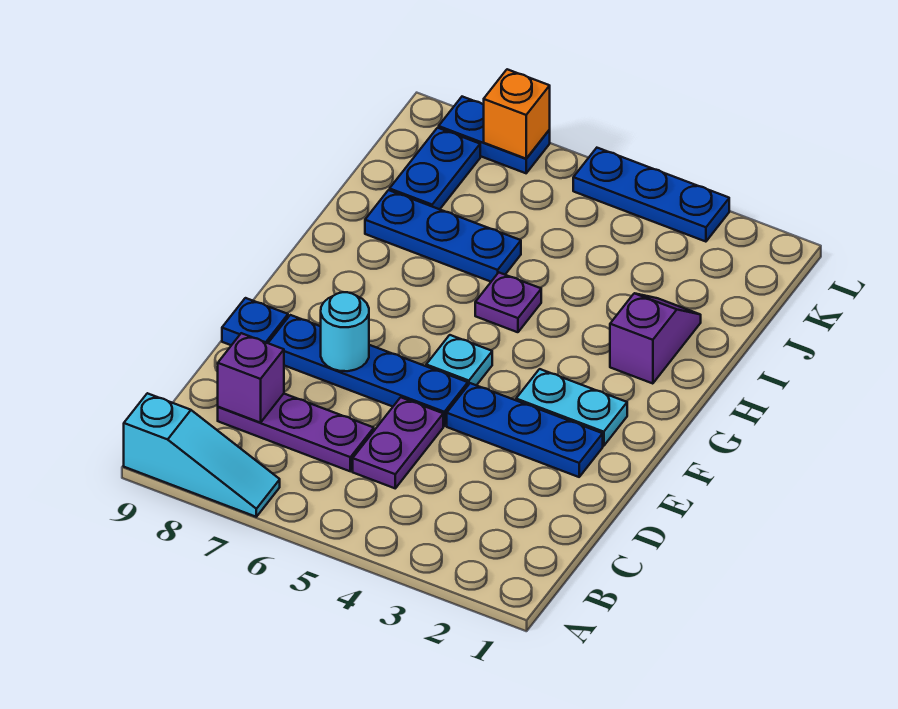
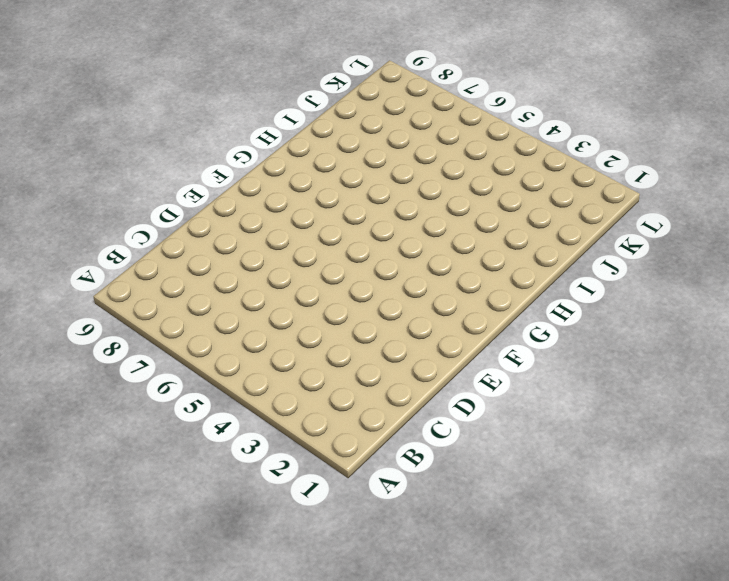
none -> cyan slope A7:A9 level 1 top 9
none -> purple plate C5:D5 level 1
none -> purple plate C6:C8 level 1

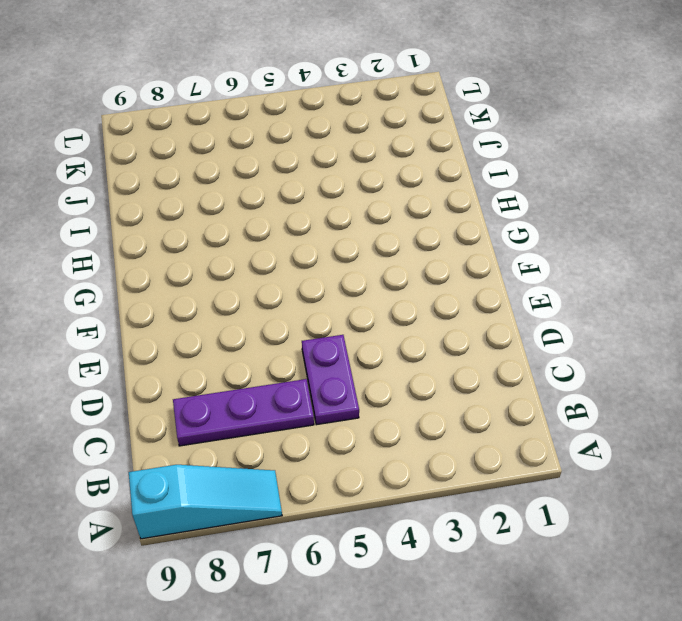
none -> blue plate E2:E4 level 1
none -> blue plate E5:E8 level 1
none -> blue plate E9 level 1

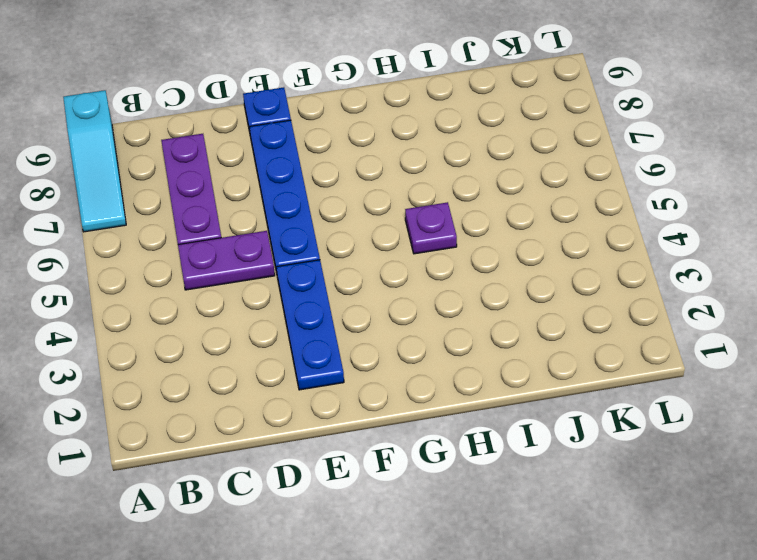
none -> cyan plate F2:F3 level 1
none -> cyan plate F5 level 1
none -> purple slope H2:I2 level 1 top H

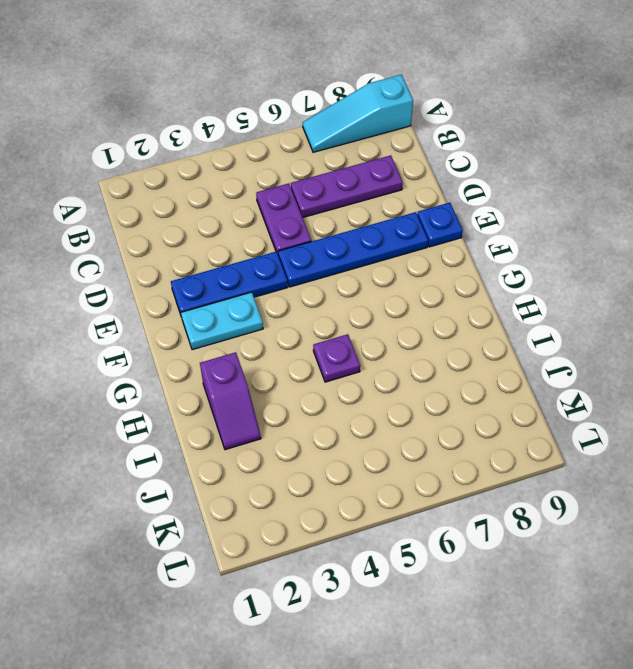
none -> cyan plate F5 level 1
none -> blue plate I6:I8 level 1
none -> blue plate J8:K8 level 1

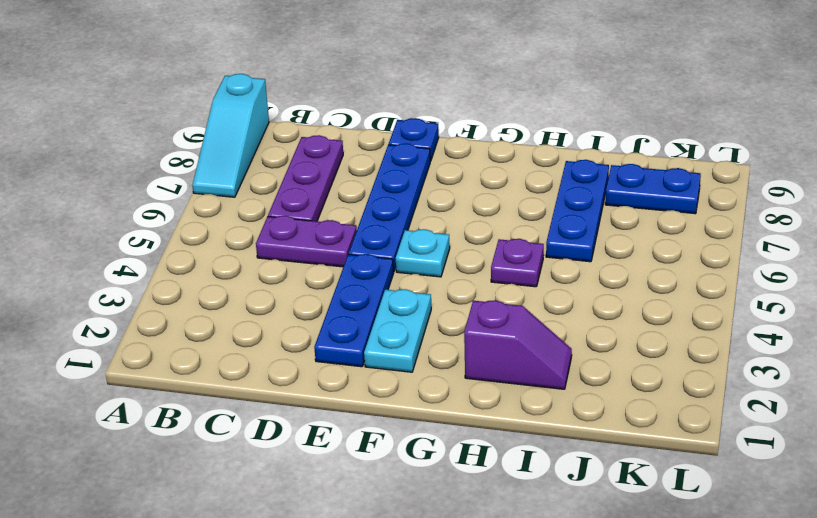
none -> blue plate L3:L5 level 1
none -> blue plate L7:L8 level 1
none -> purple brick C8 level 2

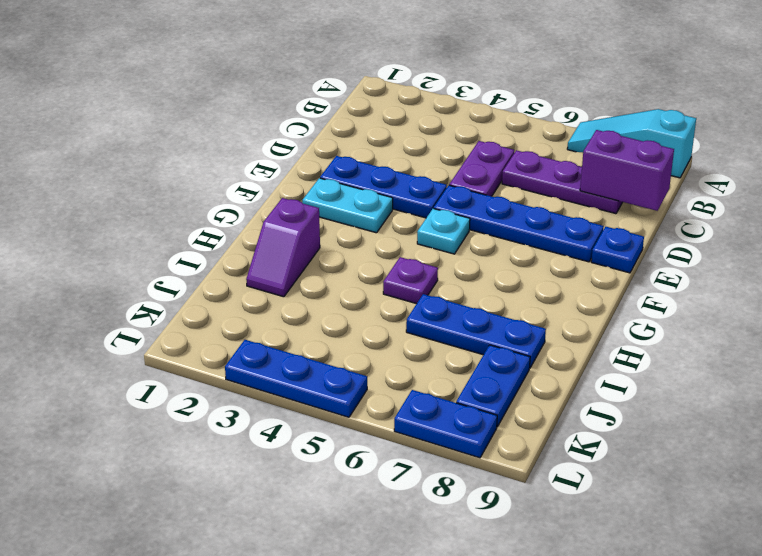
purple brick C8:C9 level 2 -> purple brick C8 level 2
none -> cyan round brick E7 level 2
none -> orange brick L7 level 2

